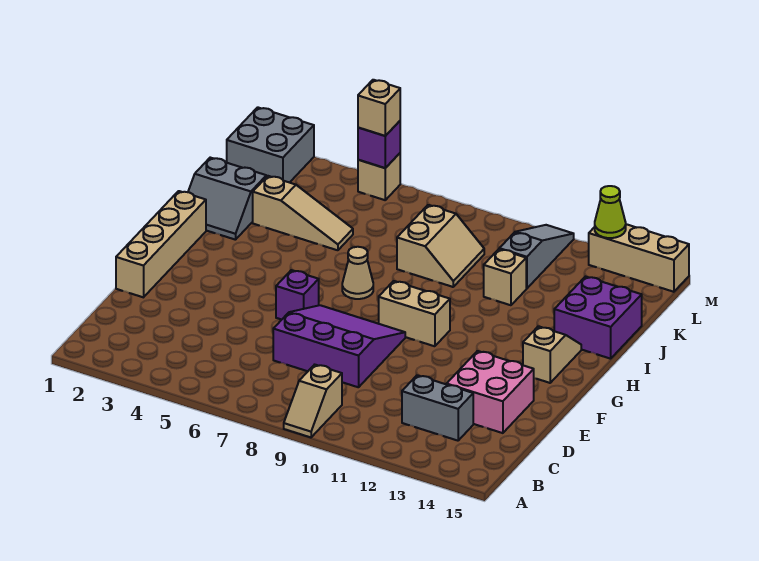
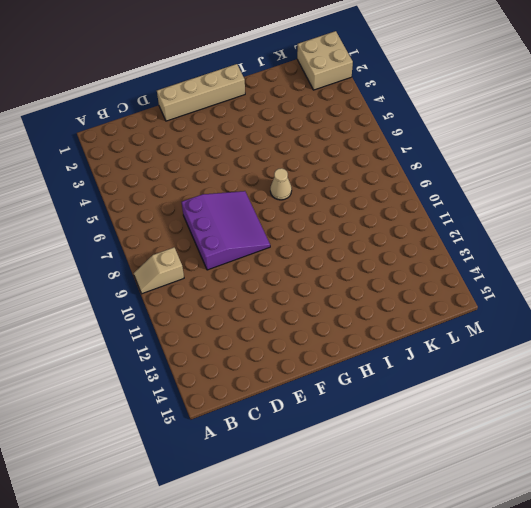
tan brick L1:M2 level 1 -> grey brick L1:M2 level 1
none -> grey brick C12:C13 level 1
none -> pink brick D13:E14 level 1
none -> purple brick F6 level 1

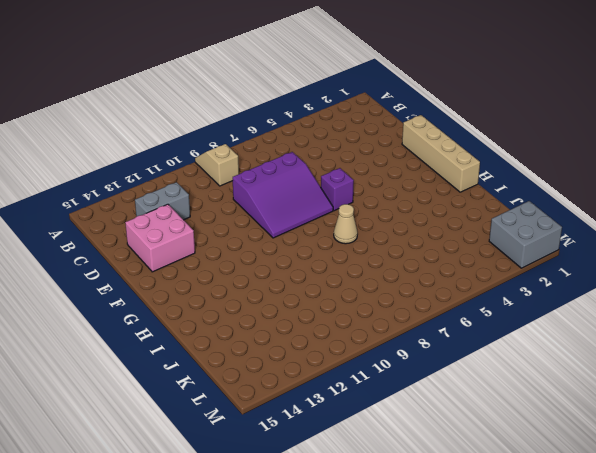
none -> tan brick G9:G10 level 1
none -> tan slope G14:H14 level 1 top G
none -> grey slope I1:J2 level 1 top J

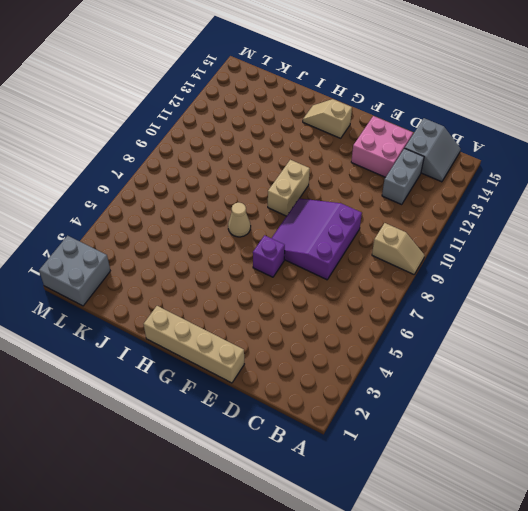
grey slope B14:C15 level 1 top C -> grey slope I1:J2 level 1 top J
none -> purple brick I14:J15 level 1
none -> tan slope J3:J5 level 1 top 3
none -> tan slope J8:K9 level 1 top 8

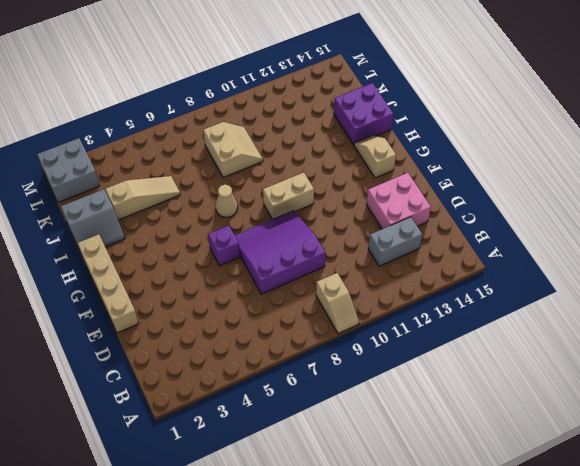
none -> tan brick J11 level 1
none -> grey slope K11:M11 level 1 top K
none -> tan brick M5 level 1

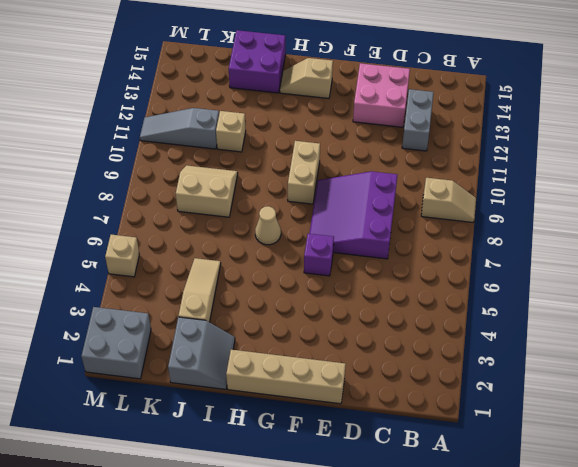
none -> tan brick M13:M15 level 1
none -> purple brick M5 level 2
none -> lime cone M13 level 2

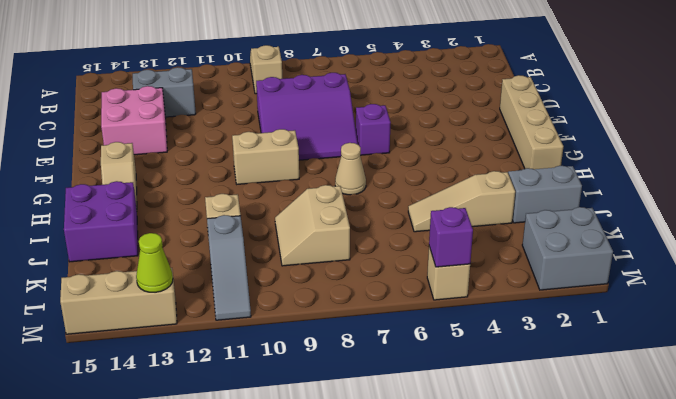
none -> tan brick M5 level 3

